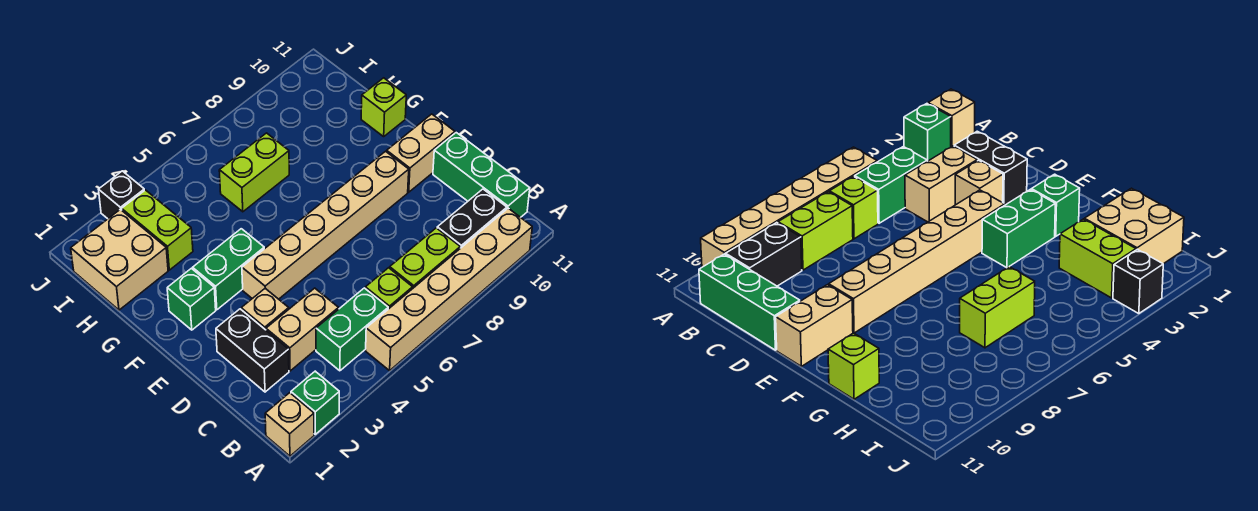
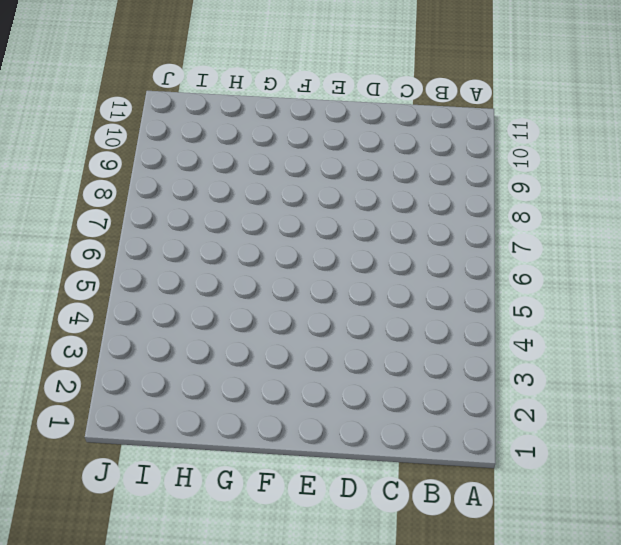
none -> tan brick A1 level 1
none -> green brick A2 level 1
none -> tan brick A5:A10 level 1

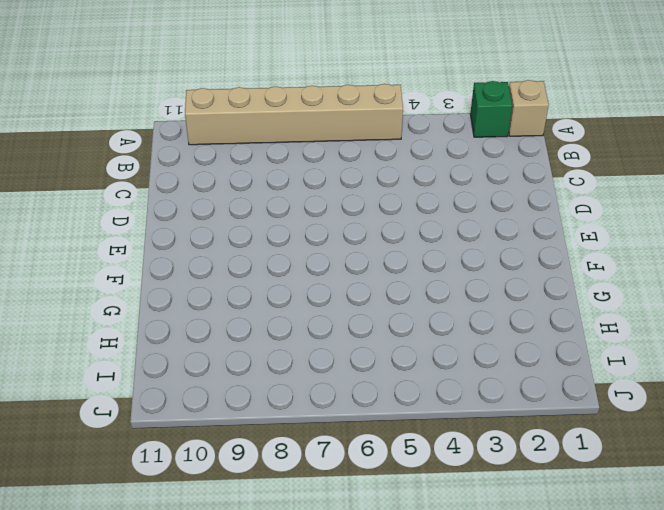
none -> green brick B4:B5 level 1
none -> lime brick B6 level 1
none -> lime brick B7:B8 level 1

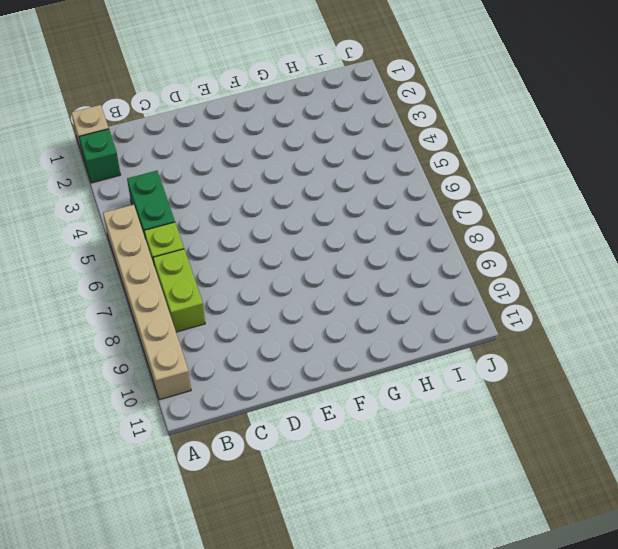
none -> black brick B9:B10 level 1
none -> green brick B11:D11 level 1
none -> black brick C2:D2 level 1

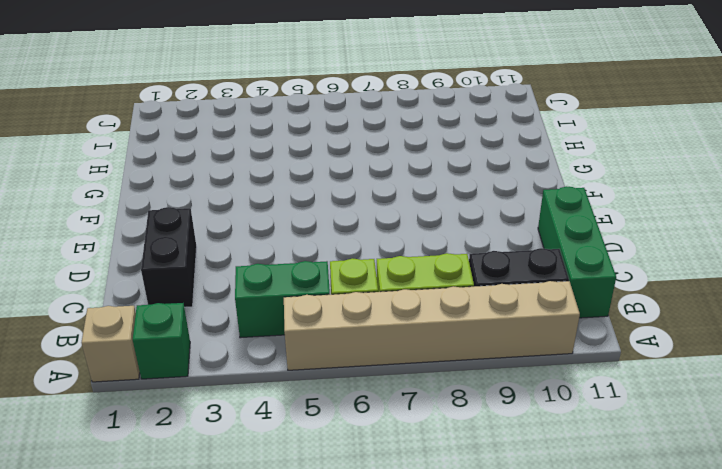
none -> tan brick C3:C4 level 1
none -> tan brick D3 level 1
none -> tan brick E4:E9 level 1

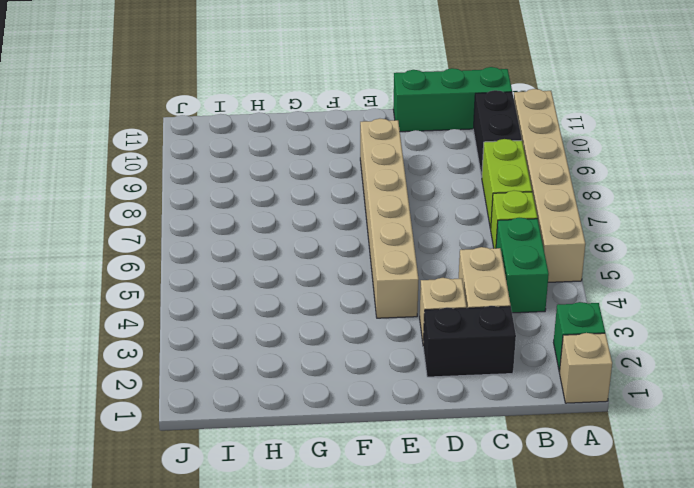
none -> tan brick E10:E11 level 1
none -> green brick F2 level 1
none -> green brick F3:F4 level 1

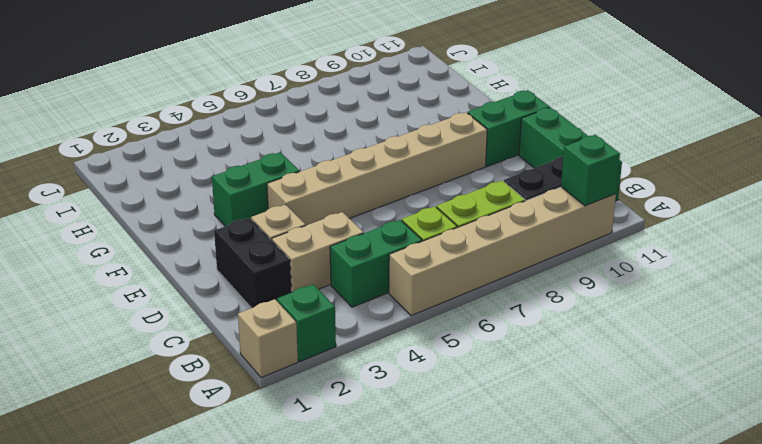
green brick A10 level 2 -> green brick F2 level 1
green brick E10:E11 level 1 -> tan brick E10:E11 level 1
none -> lime brick G11 level 1
none -> tan brick H1:I2 level 1
none -> lime brick H3:I3 level 1

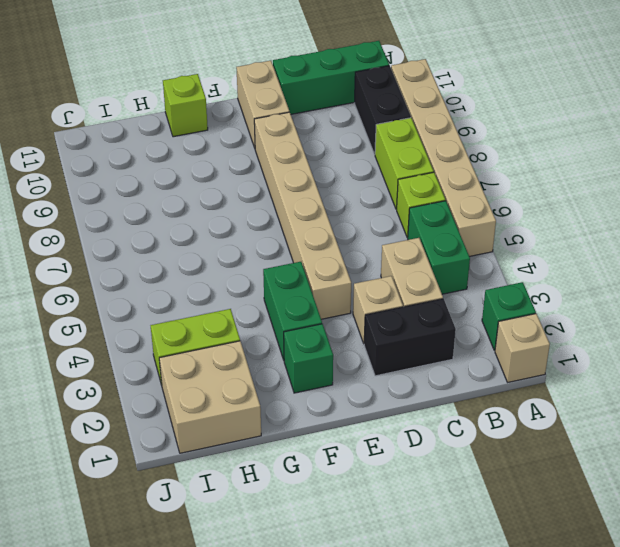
none -> lime brick H6:H7 level 1
none -> black brick J3 level 1

